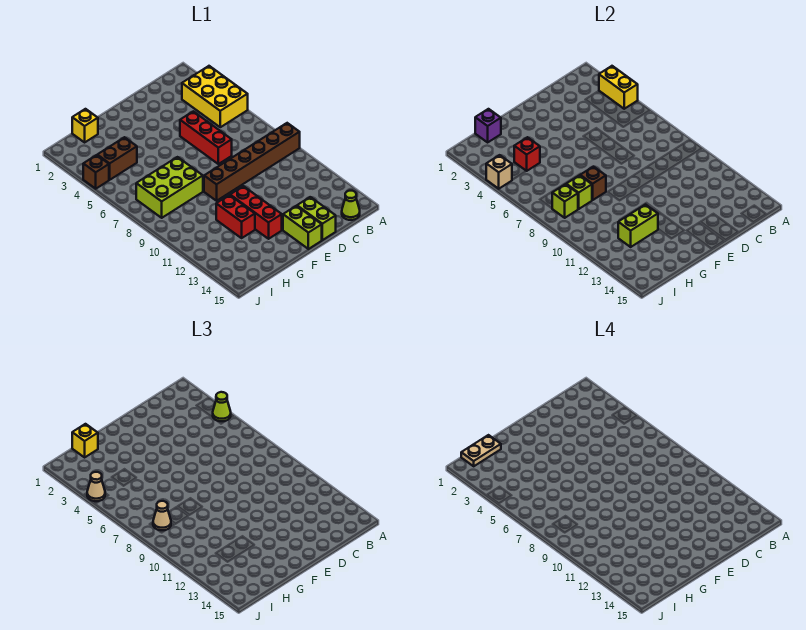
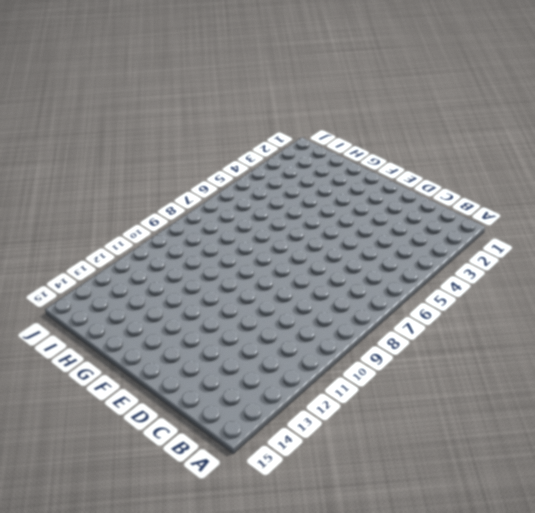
none -> yellow brick A3:B5 level 1
none -> brown brick A9:F9 level 1
none -> lime cone B15 level 1

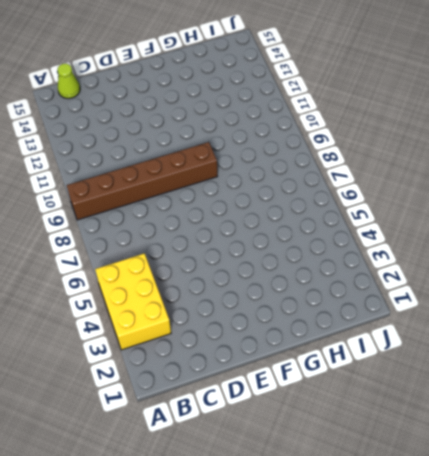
none -> red brick D5:D7 level 1
none -> lime brick D14:D15 level 1
none -> lime brick E14:E15 level 1

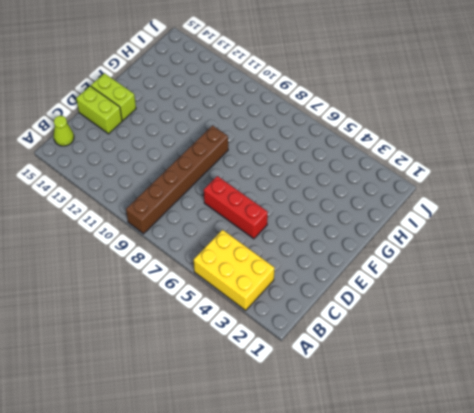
none -> red brick F11:F13 level 1
none -> lime brick G7:I8 level 1
none -> red brick G11:G12 level 1

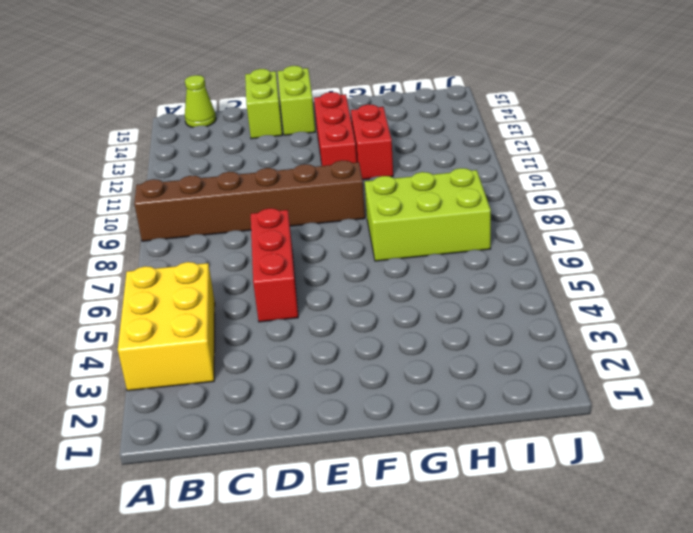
none -> yellow brick H1 level 1
none -> brown brick H4:I4 level 1
none -> brown brick J4 level 1

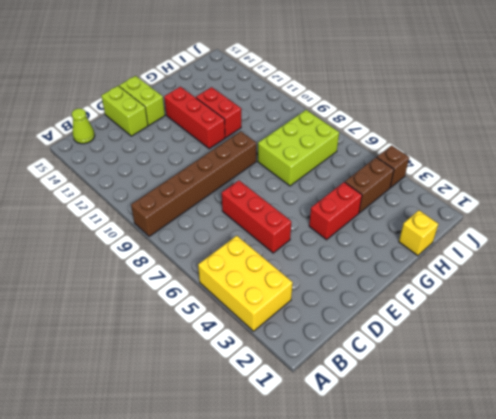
red brick F4:G4 level 1 -> none
none -> yellow brick A3:A4 level 2
none -> brown brick G8 level 2
none -> lime brick G12:H12 level 2

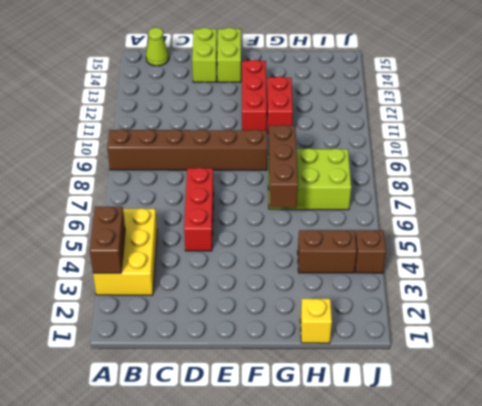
brown brick A3:A4 level 2 -> yellow brick A3:A4 level 2
brown brick G6:G8 level 2 -> brown brick G8 level 2
none -> lime brick G12:H12 level 2
none -> purple brick H1 level 2
none -> red brick H4 level 2

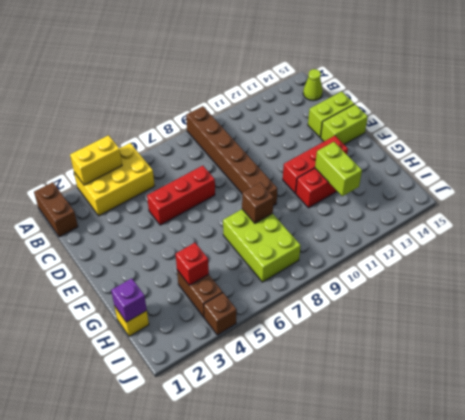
brown brick A1:B1 level 1 -> none
none -> lime brick H8 level 2
none -> lime brick I8 level 2
none -> tan brick J4 level 2

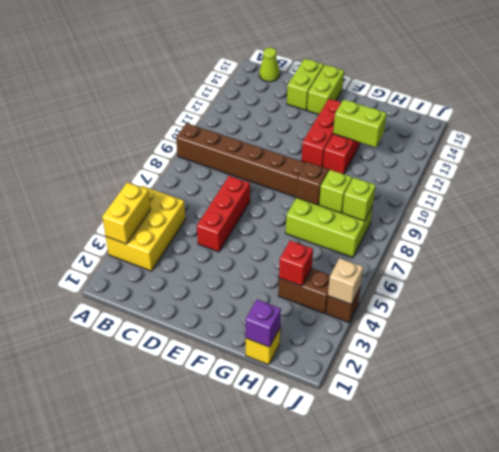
none -> lime cone A4 level 3
none -> yellow brick H1 level 3
none -> tan cone I8 level 3

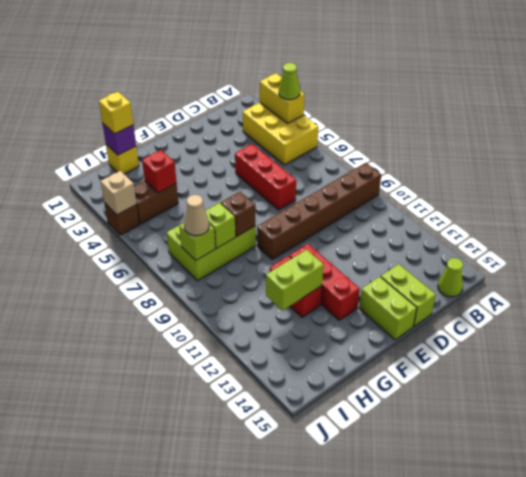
none -> tan cone J4 level 3
none -> tan plate H1:I1 level 4

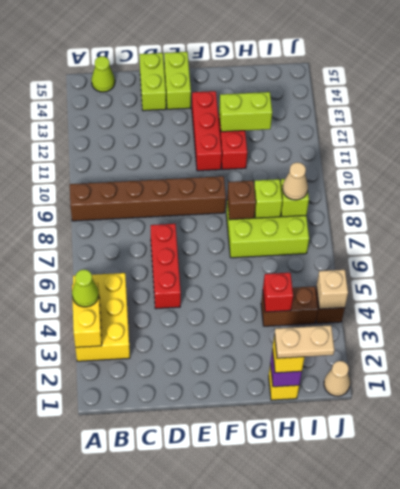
tan cone J1 level 1 -> tan cone J4 level 3

